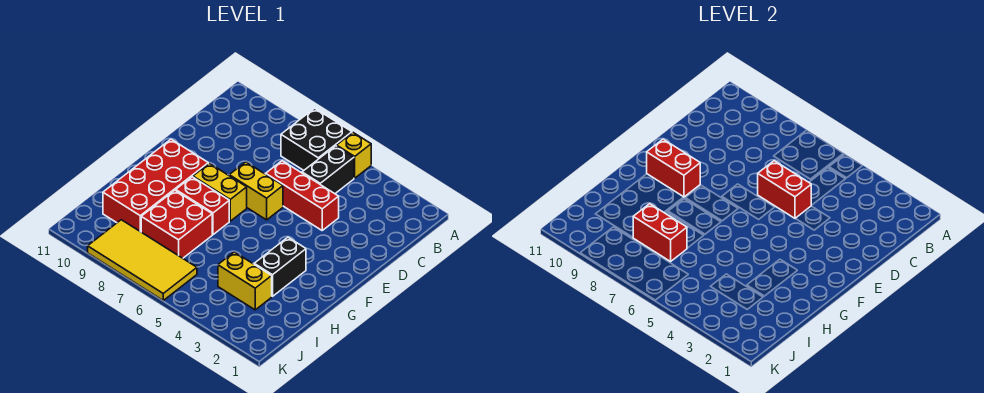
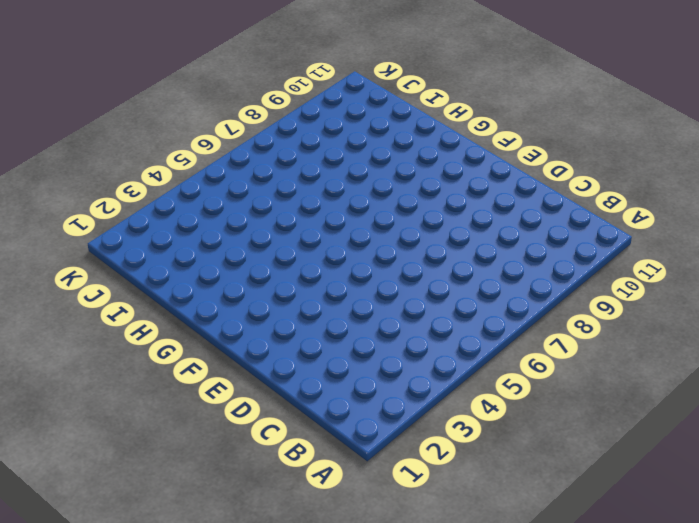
none -> yellow brick A5 level 1
none -> black brick A6:B7 level 1
none -> black brick B5:C5 level 1

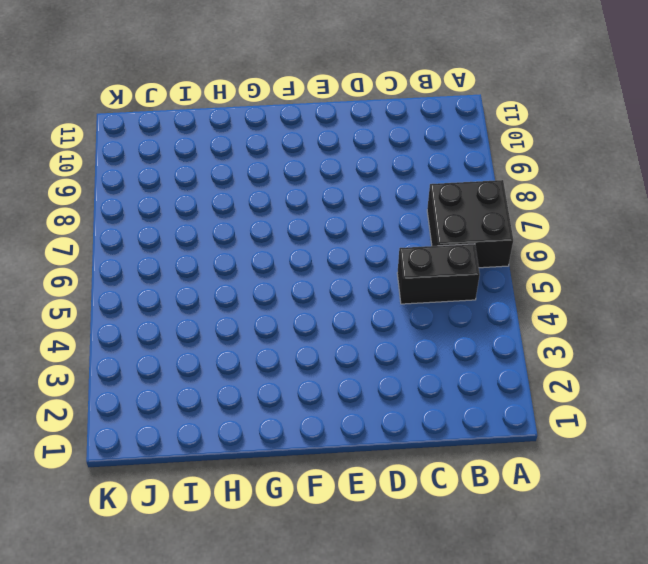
none -> yellow brick A5 level 1
none -> red brick D4:D6 level 1
none -> yellow brick E6:E7 level 1

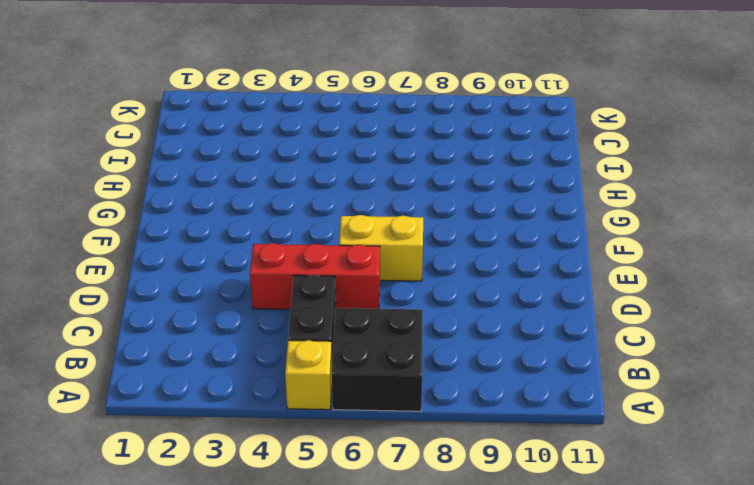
none -> yellow brick F7:F8 level 1
none -> red brick F9:I10 level 1
none -> black brick G3:H3 level 1

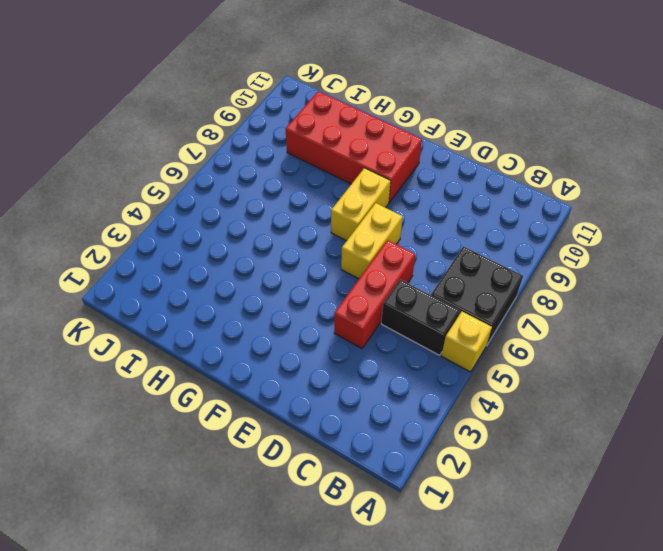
none -> black brick G3:H3 level 1
none -> red brick G7:G8 level 1
none -> red brick H7:I8 level 1

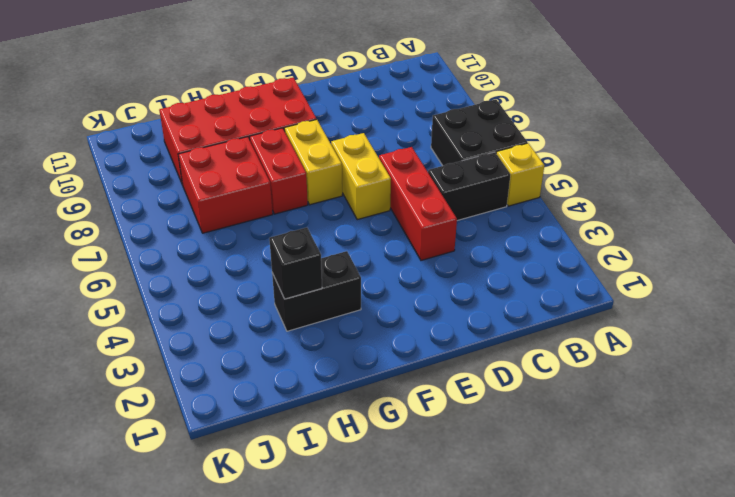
black brick H3 level 2 -> none
none -> yellow brick I3:I4 level 1
none -> yellow tile J6:K9 level 1
none -> red brick D5:D6 level 2

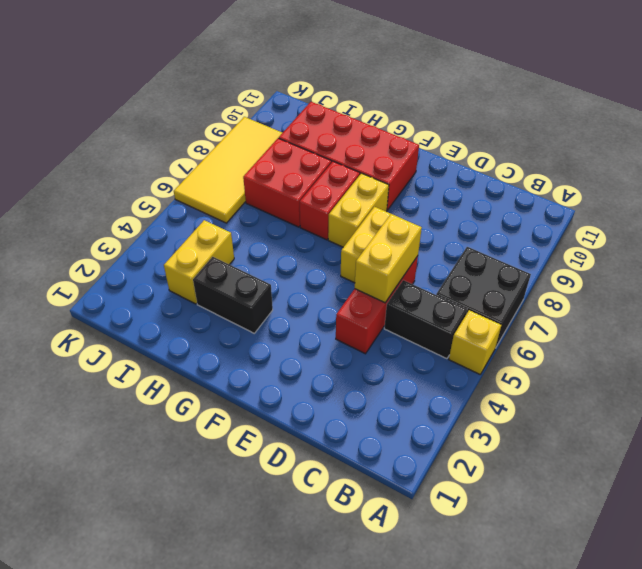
yellow brick D5:D6 level 2 -> red brick D5:D6 level 2
none -> red brick F9:F10 level 2
none -> red brick I7:I8 level 2

